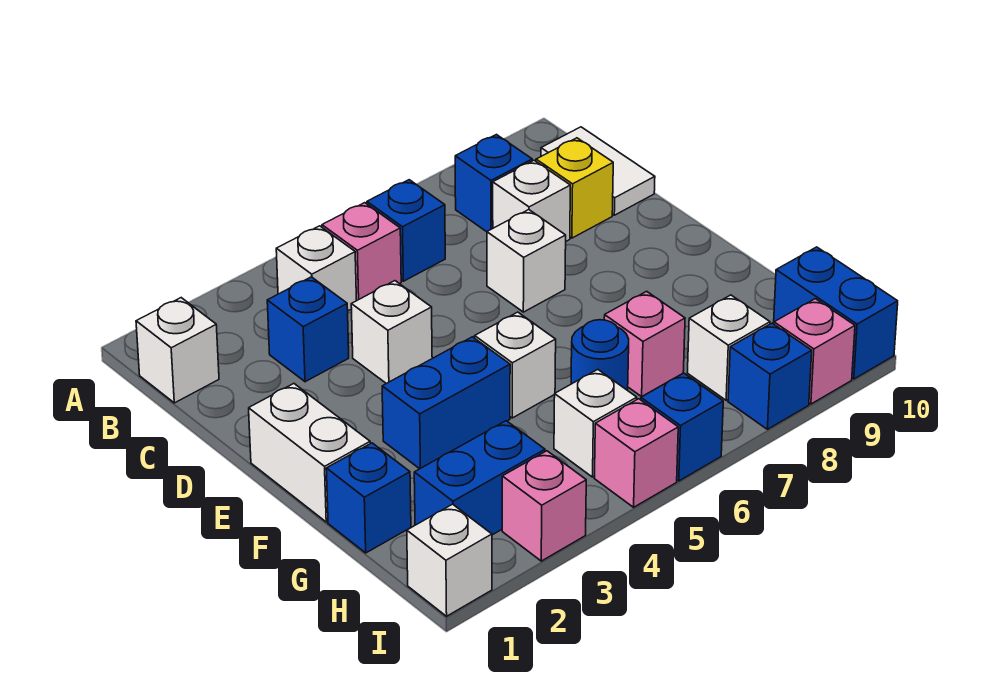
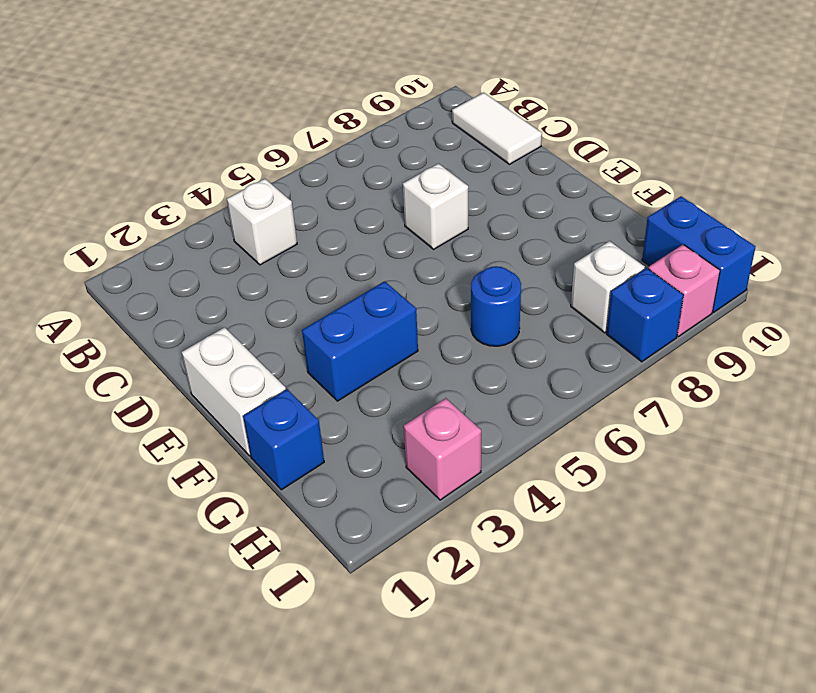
none -> white brick B1 level 1
none -> pink brick B5 level 1
none -> blue brick B6 level 1

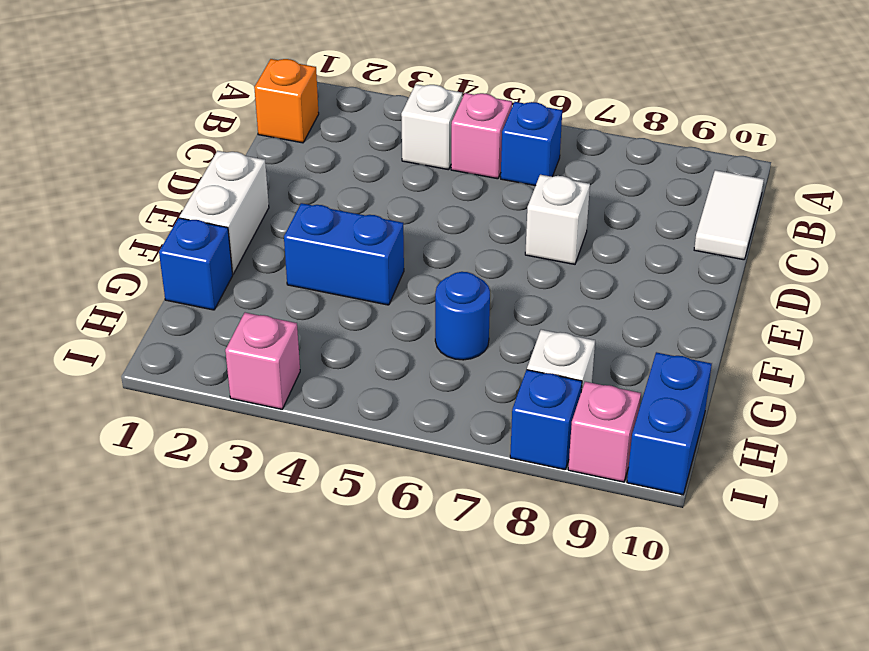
orange brick B1 level 1 -> white brick B1 level 1
none -> blue brick B8 level 1
none -> blue brick C3 level 1
none -> white brick C8 level 1

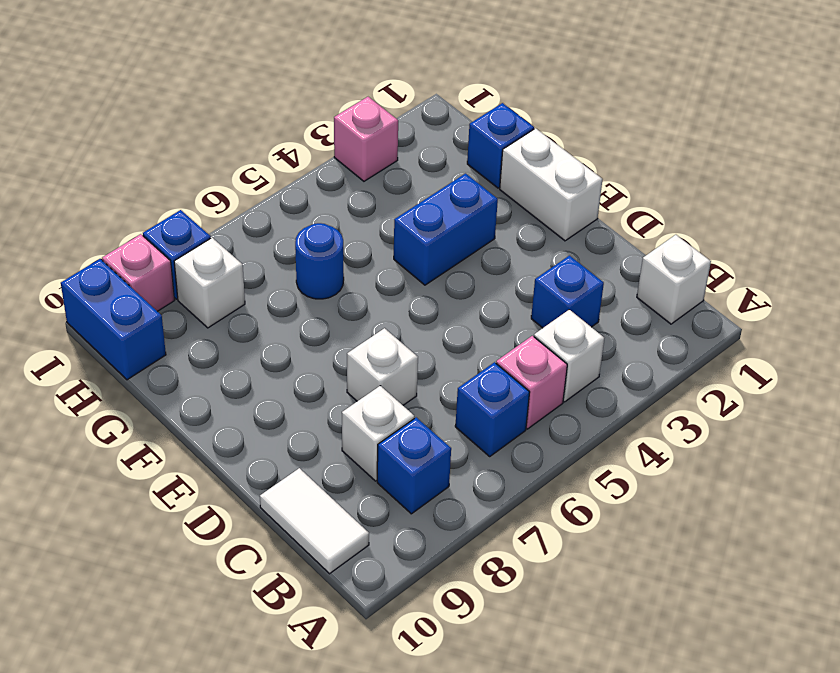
none -> yellow brick C9 level 1
none -> white brick D4 level 1
none -> white brick F5 level 1

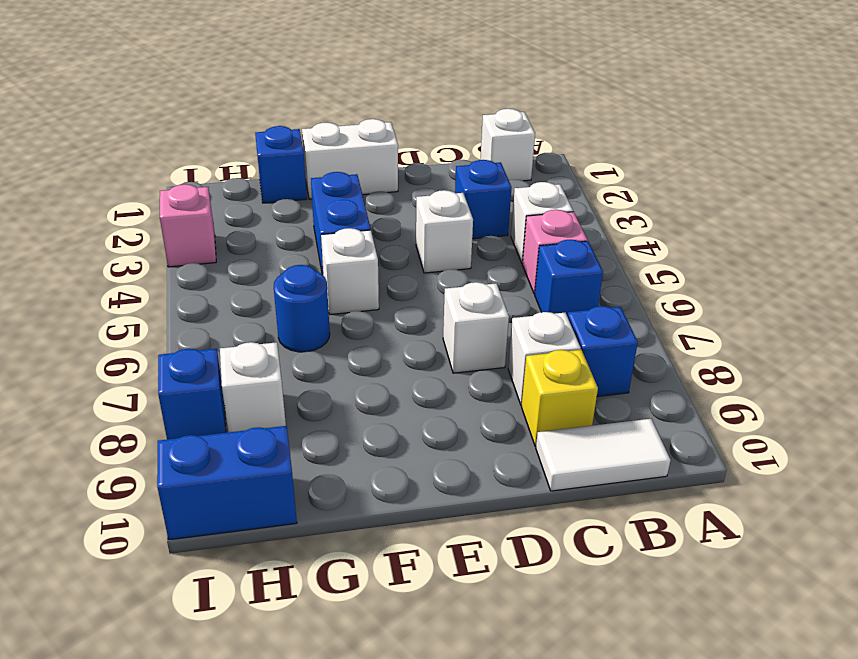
none -> pink brick G7 level 1
none -> blue brick H2:H3 level 1
none -> white brick H5 level 1

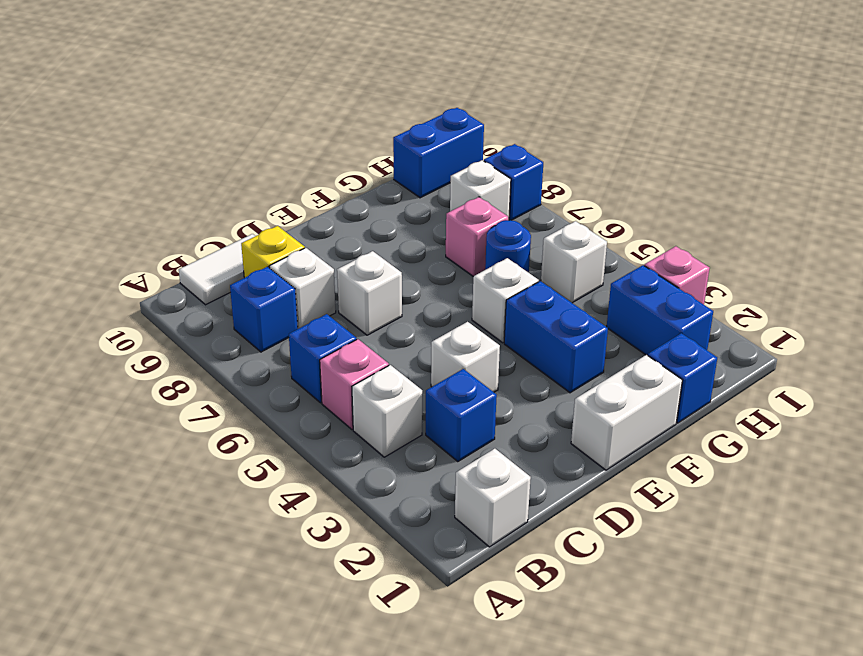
none -> white brick I1 level 1
none -> pink brick I5 level 1
none -> blue brick I6 level 1

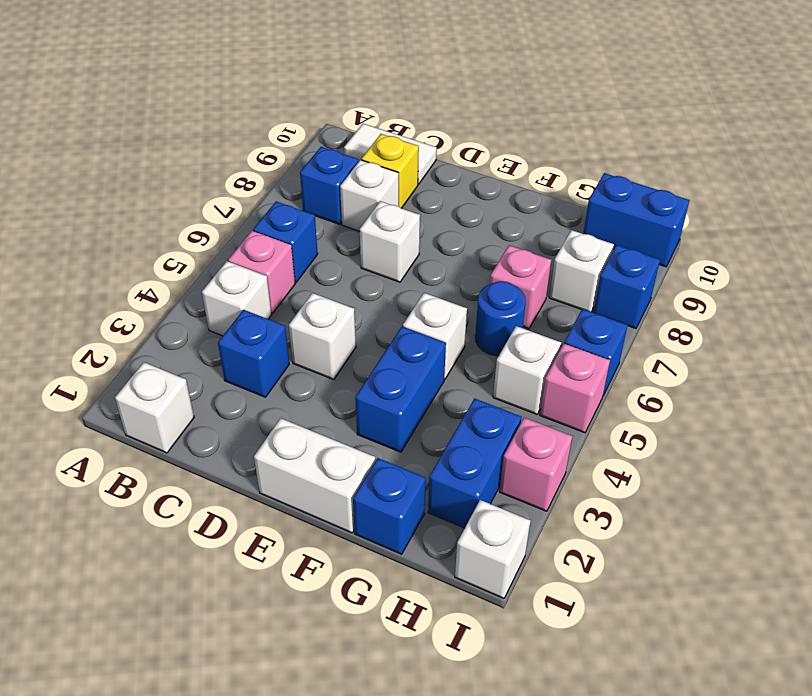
none -> pink brick I9 level 1

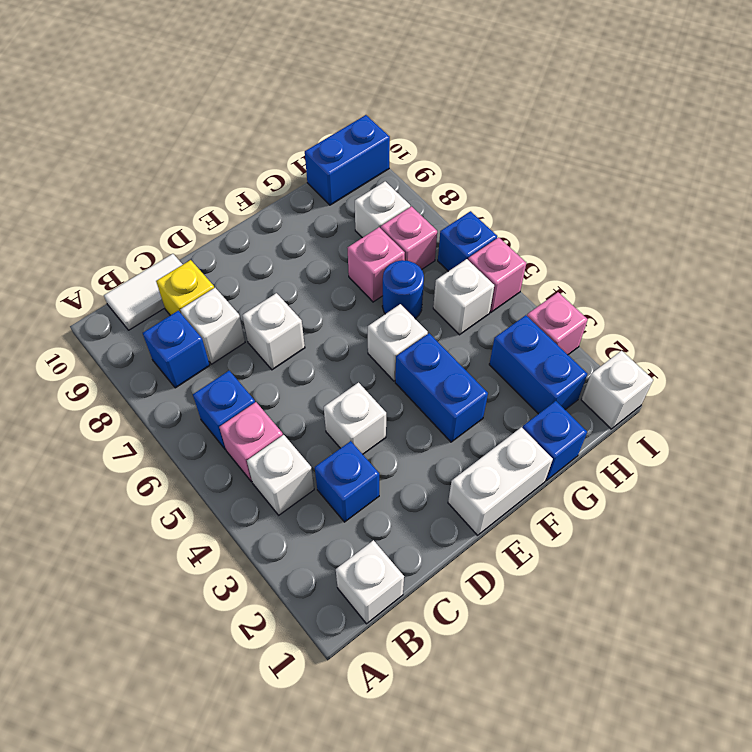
pink brick H7 level 1 -> pink brick I9 level 1
none -> blue brick I8 level 1

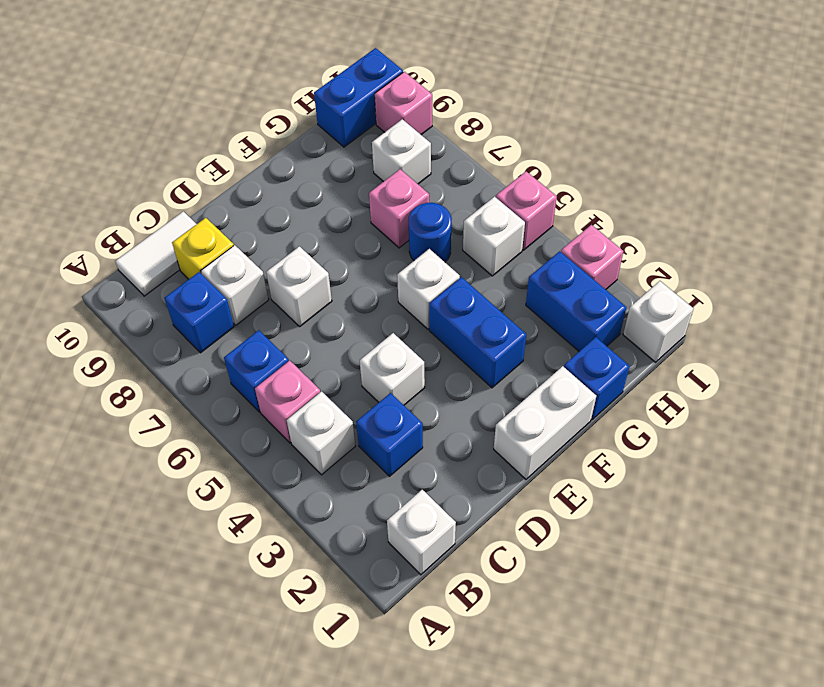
none -> blue brick I6 level 1
none -> blue brick I8 level 1

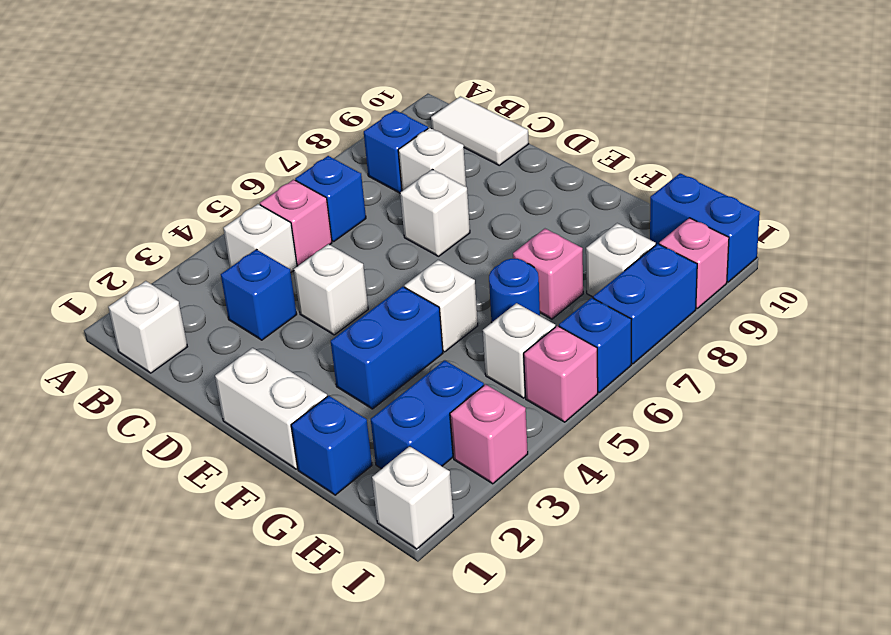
blue brick I7:I8 level 1 -> blue brick I8 level 1
none -> yellow brick C9 level 1

